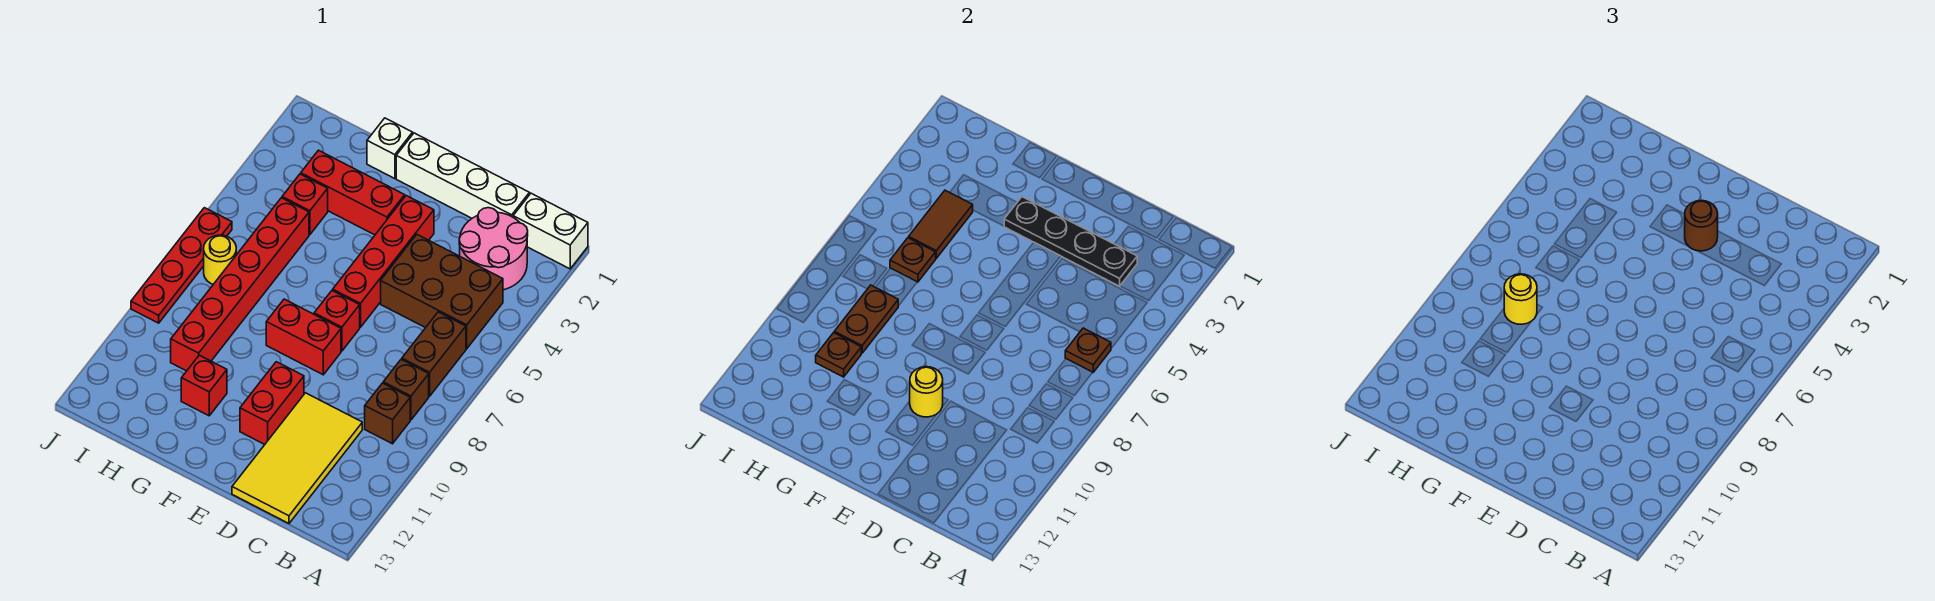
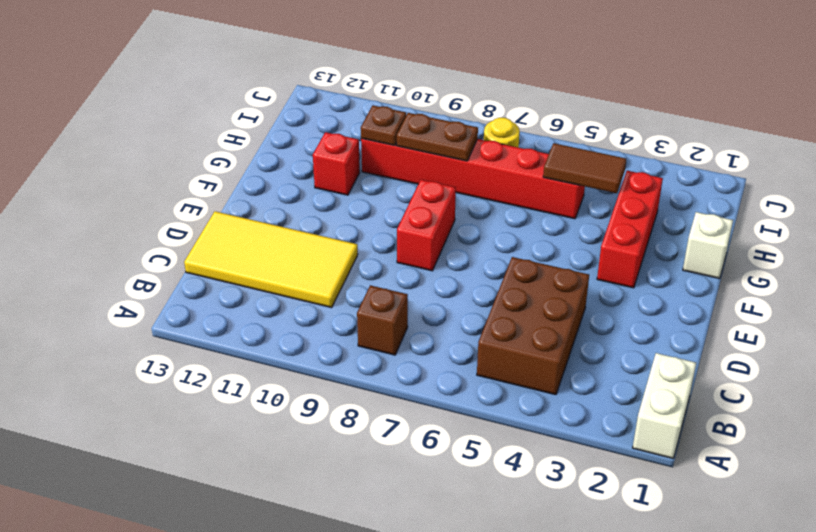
none -> pink round brick B2:C3 level 1
none -> brown brick B6:B7 level 1
none -> brown brick B9 level 1

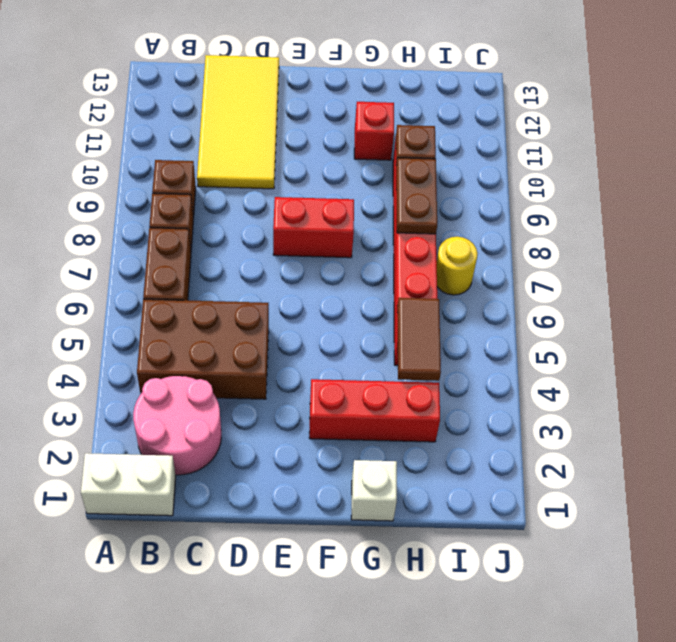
none -> white brick C1:F1 level 1
none -> red brick E3:E6 level 1
none -> red brick E7 level 1

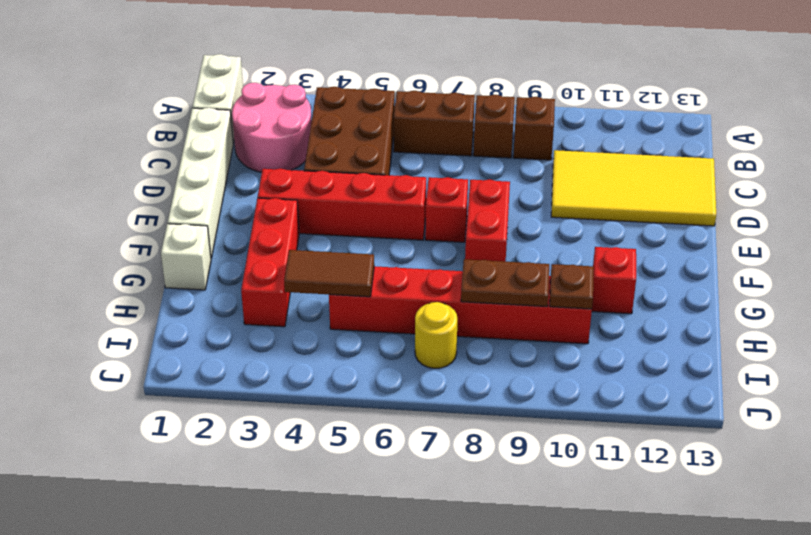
none -> red brick E10:E11 level 1
none -> red brick H4 level 1
none -> red plate J6:J9 level 1

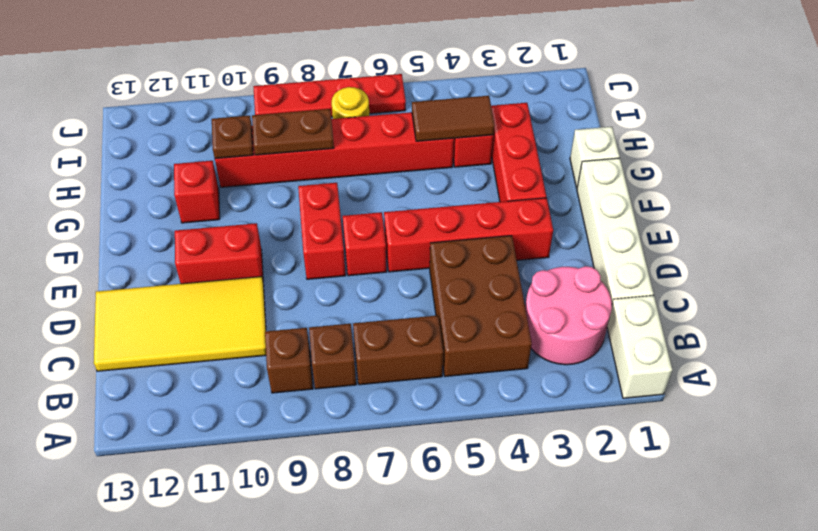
none -> brown plate B6 level 2
none -> black plate C3:F3 level 2
none -> yellow round brick E10 level 2

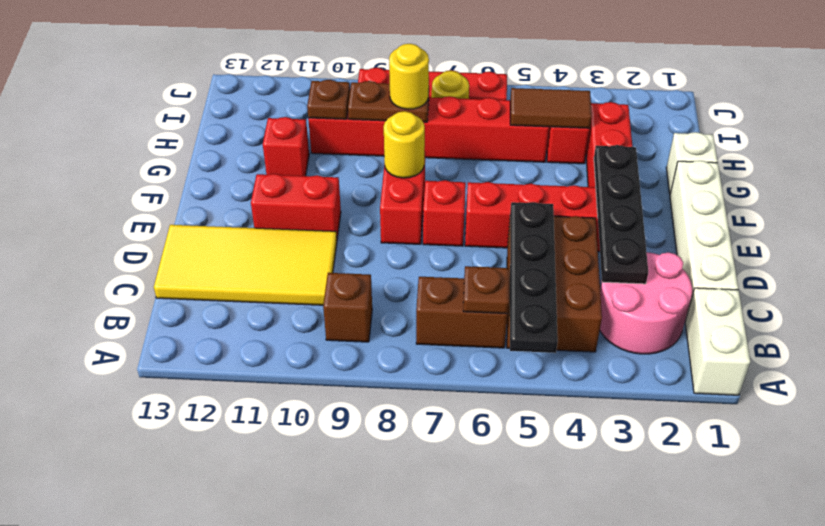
black plate A5:D5 level 2 -> none
yellow round brick F8 level 2 -> yellow round brick E10 level 2
none -> brown brick B8 level 1
none -> brown plate H6 level 2
none -> brown round brick E3 level 3

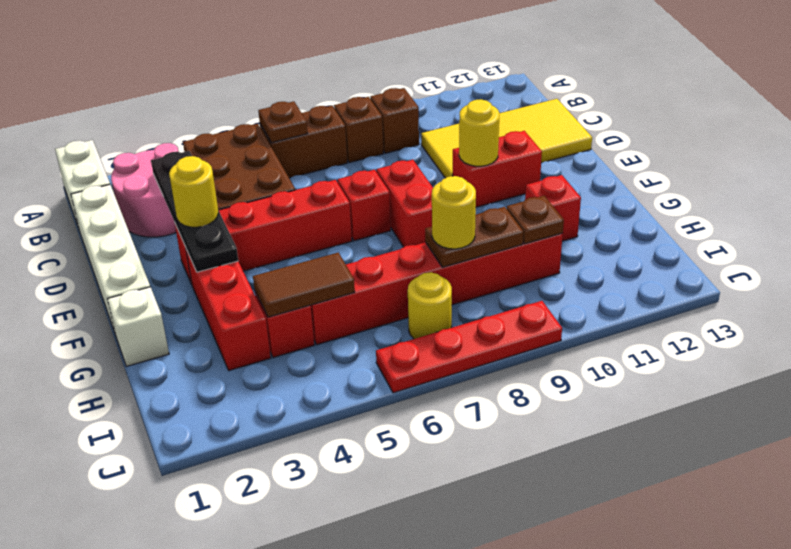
yellow round brick E3 level 3 -> brown round brick E3 level 3
none -> brown plate H6 level 2

